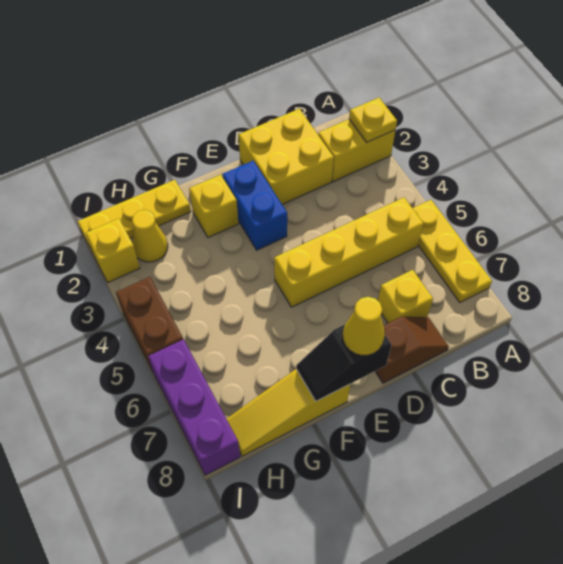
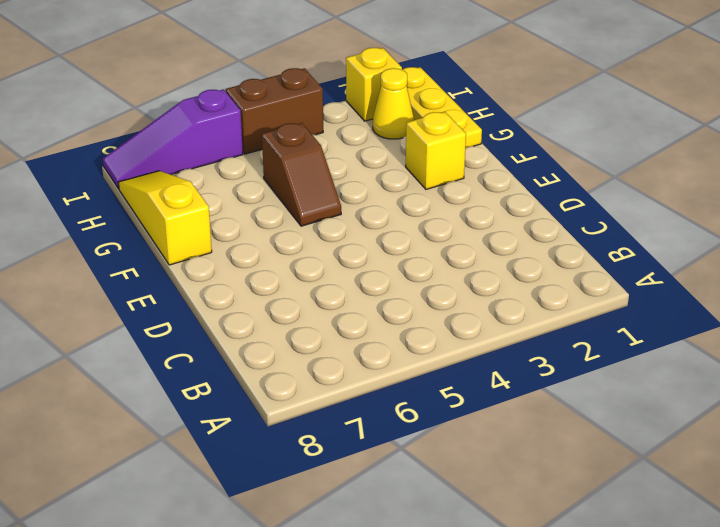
brown slope F5:G5 level 1 top G -> brown slope C8:D8 level 1 top D
purple slope I6:I8 level 1 top 6 -> purple brick I6:I8 level 1
none -> yellow brick A2:B2 level 1
none -> yellow plate A5:A7 level 1
none -> yellow brick B5:E5 level 1

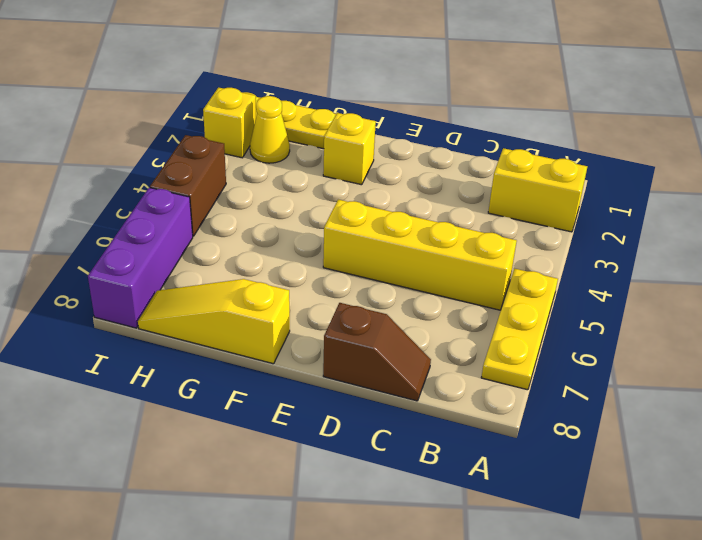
none -> yellow brick C1:D2 level 1
none -> yellow brick C7 level 1
none -> blue brick E2:E3 level 1

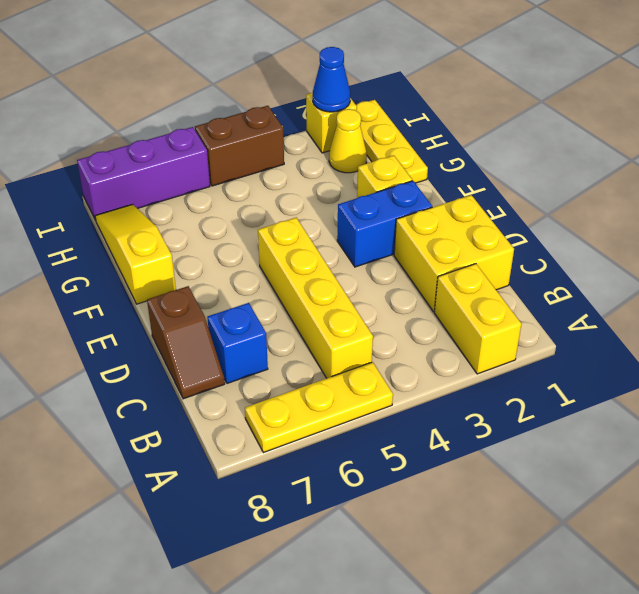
blue brick C7 level 1 -> yellow brick C7 level 1
blue cone I2 level 2 -> none
none -> yellow plate A2 level 2
none -> black slope E8:F8 level 2 top E
none -> yellow cone E8 level 3

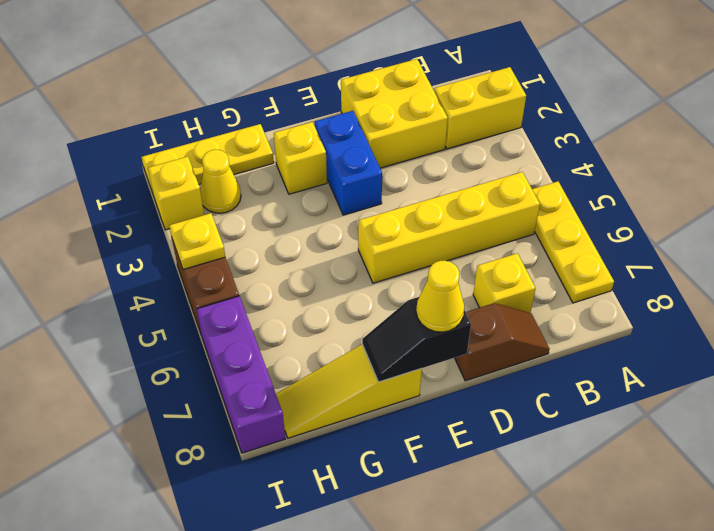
yellow plate I4 level 2 -> yellow plate A2 level 2

